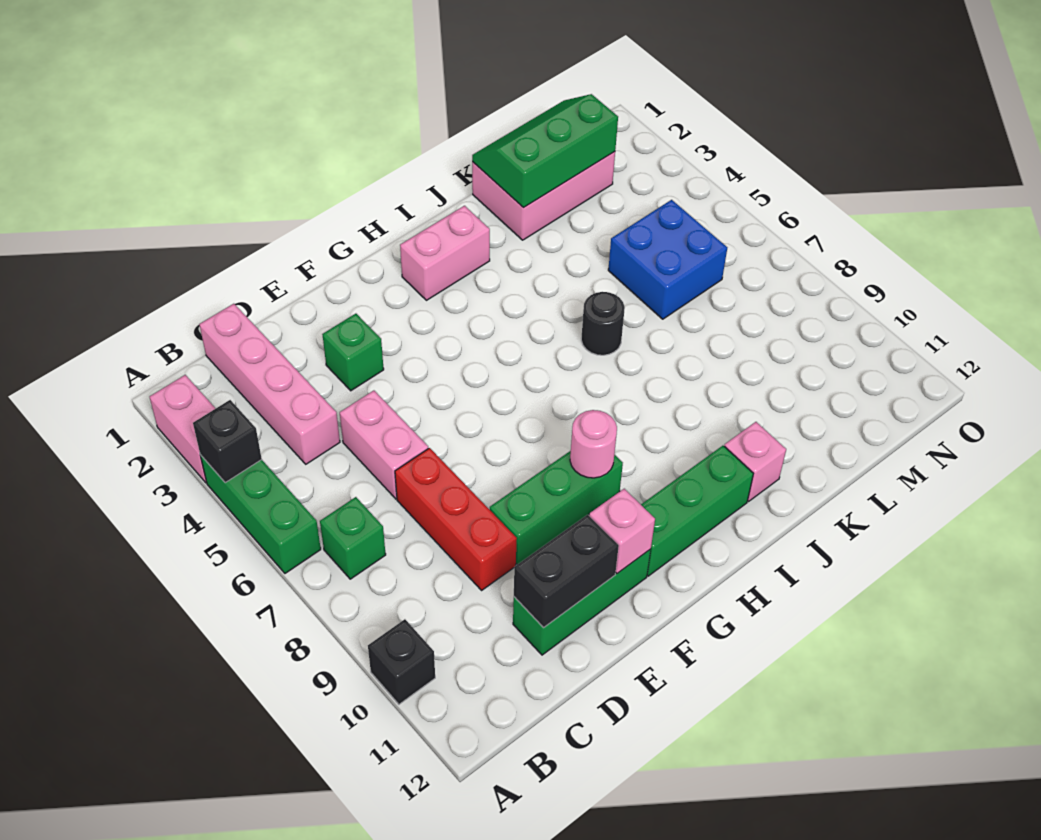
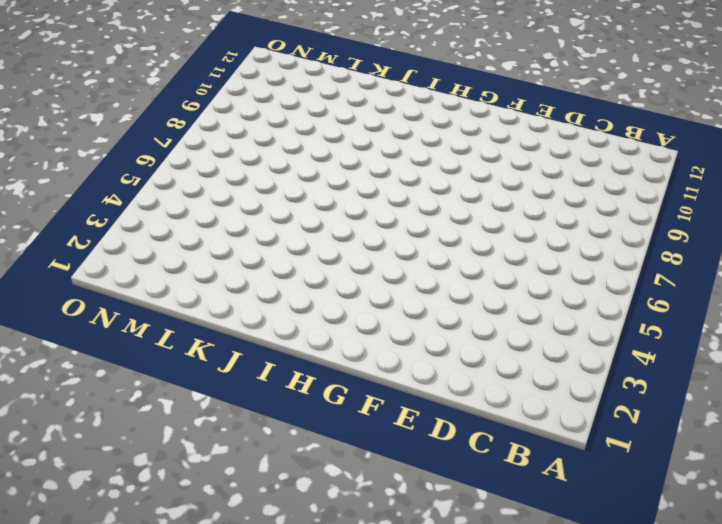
none -> pink brick A2:A3 level 1
none -> green brick A4:A6 level 1
none -> black brick A10 level 1

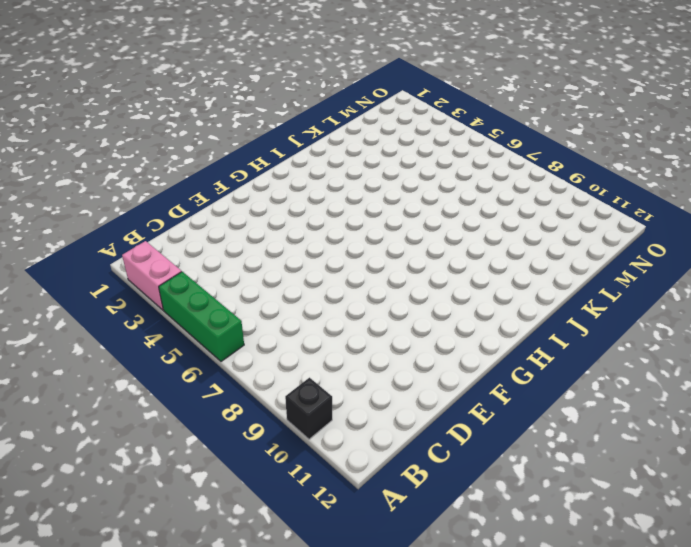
none -> green brick B7 level 1
none -> pink brick C1:C4 level 1
none -> pink brick D5:D6 level 1

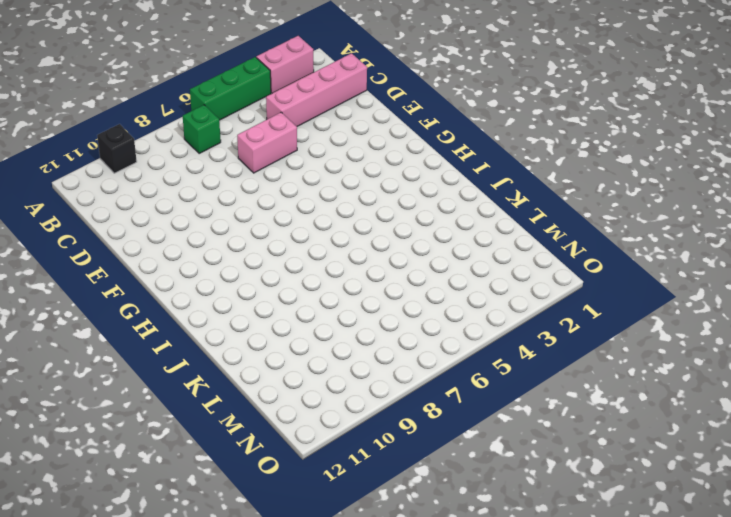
none -> red brick D7:D9 level 1
none -> green brick D11:F11 level 1
none -> green brick E3 level 1

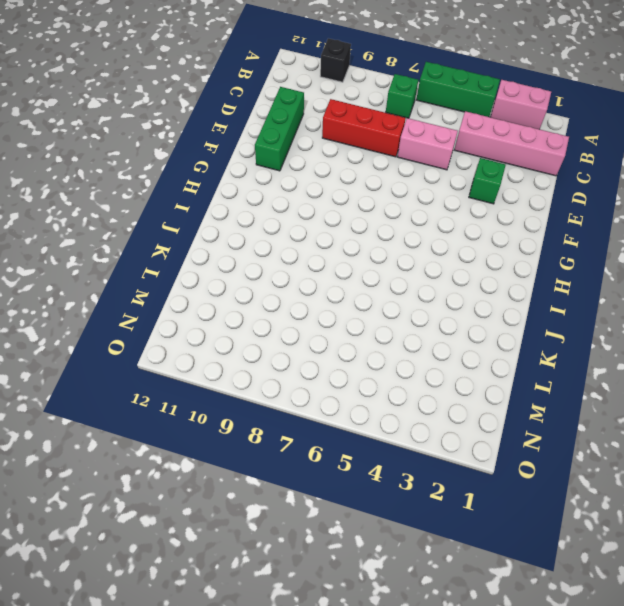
none -> green brick E9:G9 level 1
none -> green brick G11:I11 level 1
none -> pink brick H2:I2 level 1

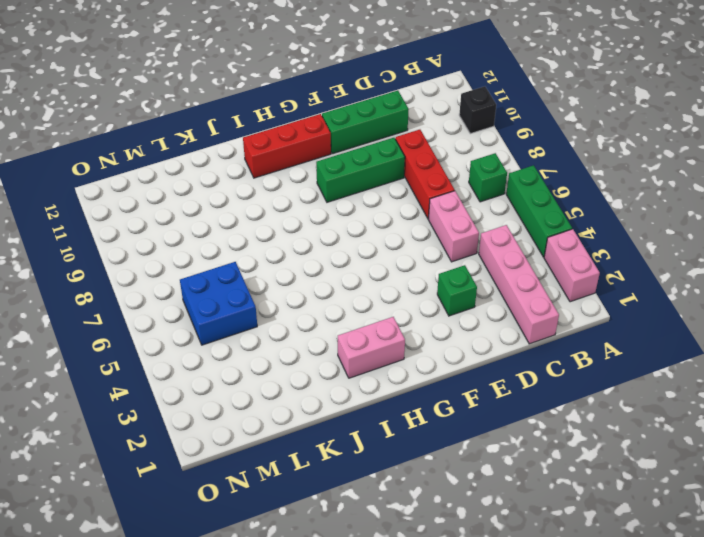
red brick G11:I11 level 1 -> green brick G11:I11 level 1
none -> black round brick J6 level 1
none -> pink brick J11 level 1
none -> pink brick K1:M2 level 1

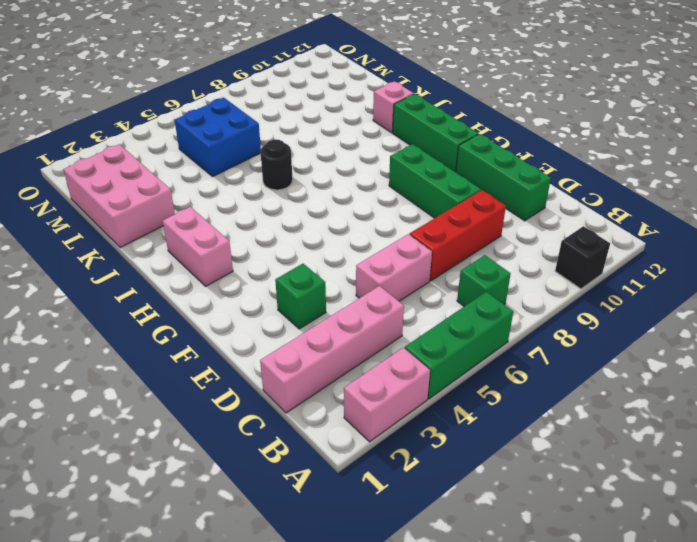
none -> black brick A4 level 2
none -> black brick D11:E11 level 2
none -> pink brick F11 level 2

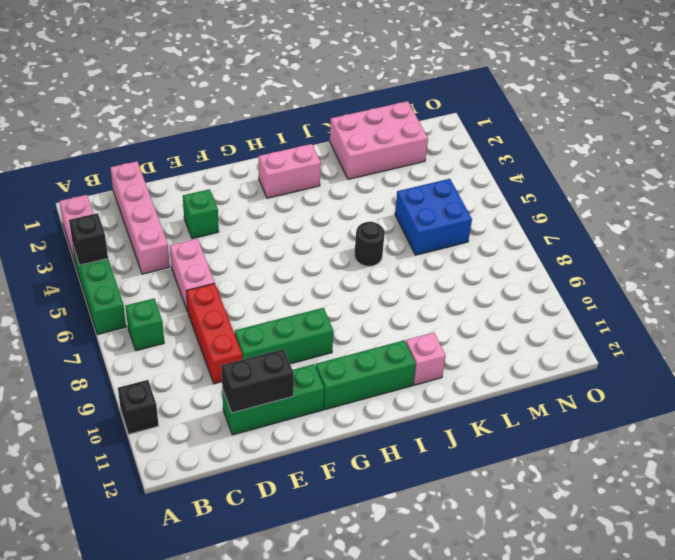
none -> pink brick F11 level 2
none -> pink round brick G9 level 2
none -> green slope K1:M2 level 2 top 2

